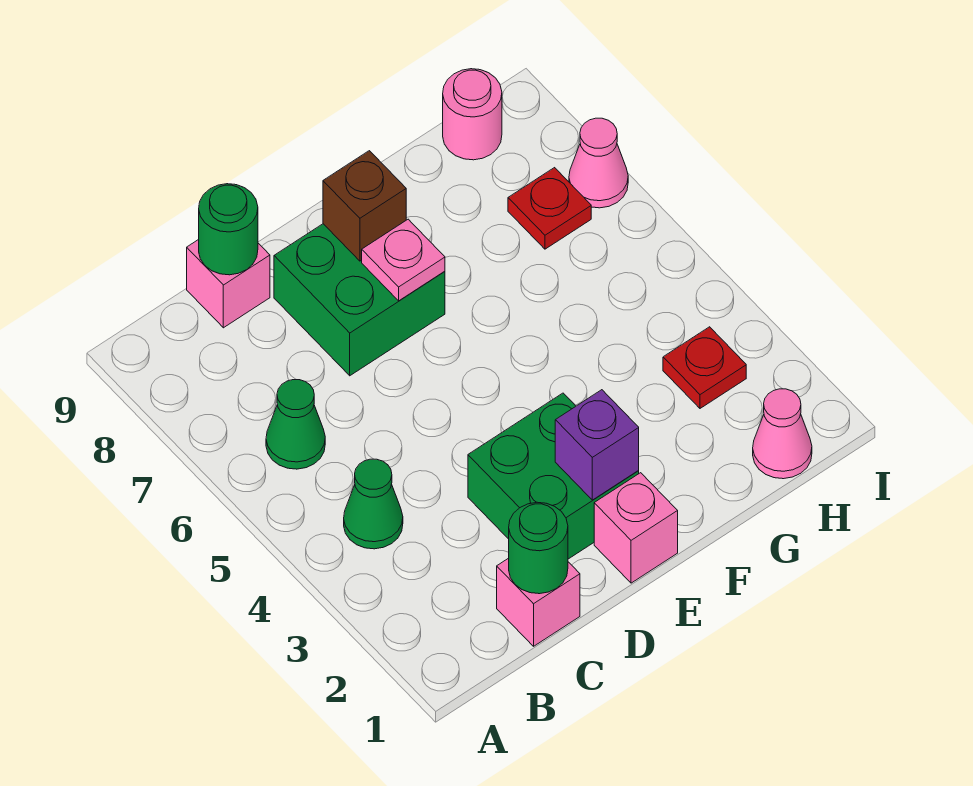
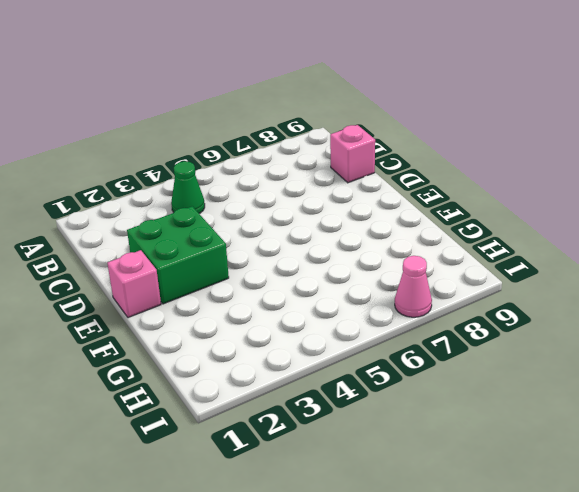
none -> green cone B6 level 1
none -> pink brick C1 level 1
none -> green brick D7:E8 level 1

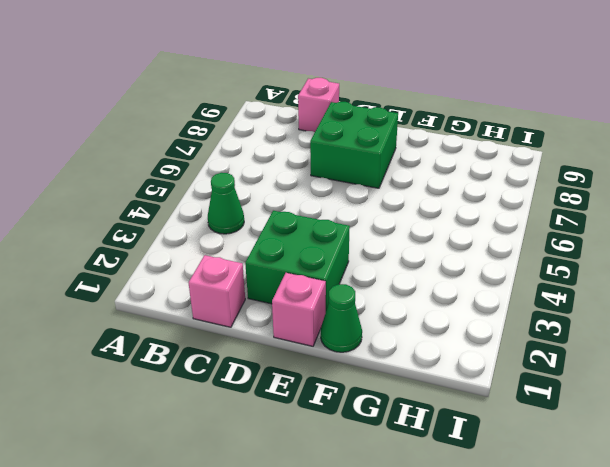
green cone F1 level 1 -> green cone B6 level 1
none -> pink cone H1 level 1
none -> red plate H3 level 1
none -> red plate H7 level 1

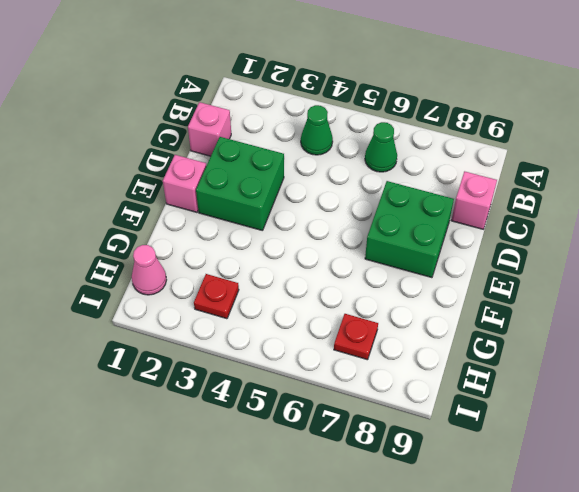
none -> pink round brick H9 level 1
none -> pink cone I7 level 1
none -> green round brick C1 level 2

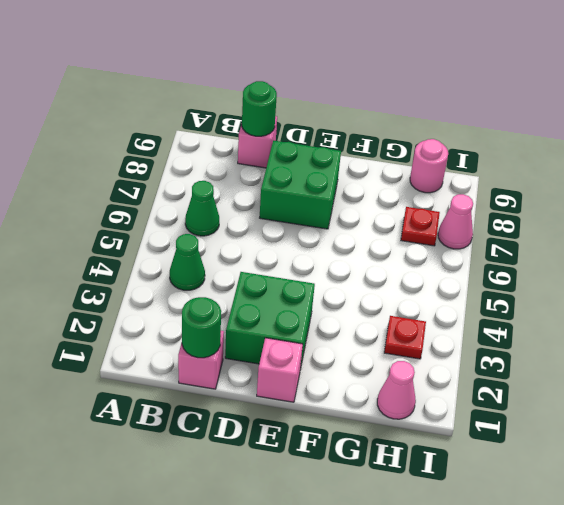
none -> purple brick E2 level 2
none -> pink plate E7 level 2
none -> brown brick E8 level 2

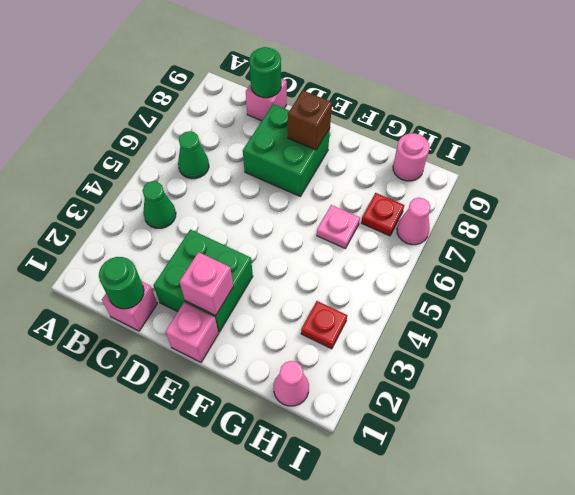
pink brick E2 level 2 -> purple brick E2 level 2
pink plate G6 level 1 -> pink plate E7 level 2

